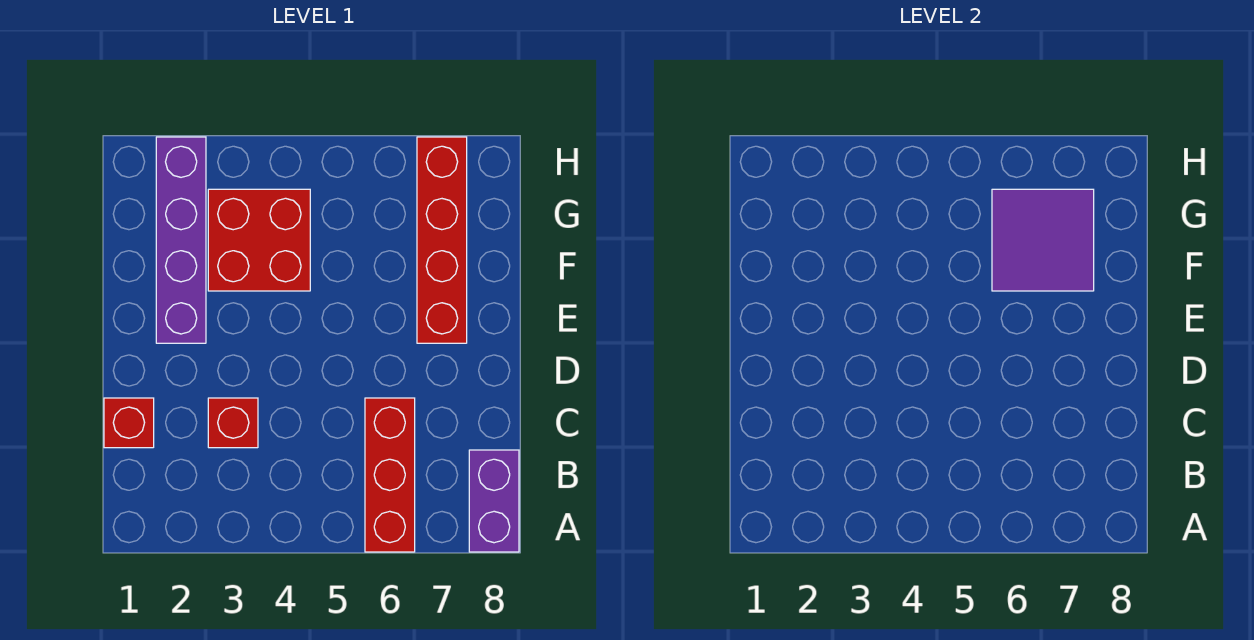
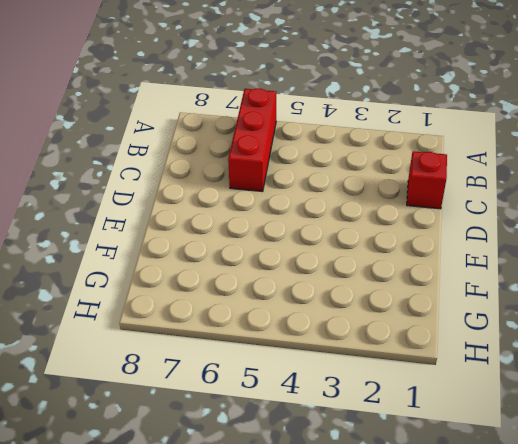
none -> purple brick A8:B8 level 1
none -> red brick C3 level 1

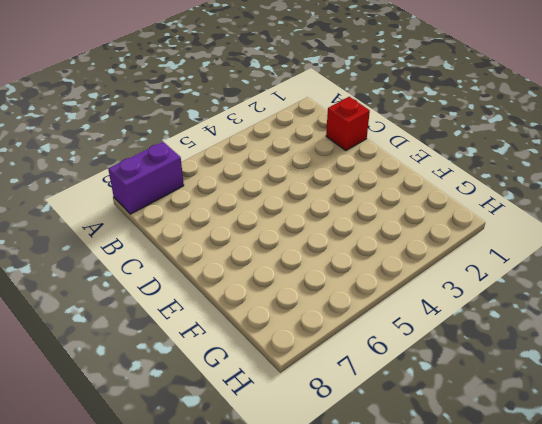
purple brick A7:A8 level 1 -> purple brick A8:B8 level 1
none -> red brick A6:C6 level 1
none -> red brick C3 level 1

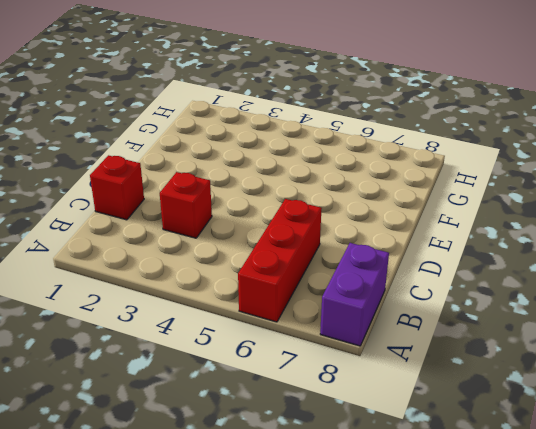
none -> purple brick E2:H2 level 1
none -> red brick E7:H7 level 1

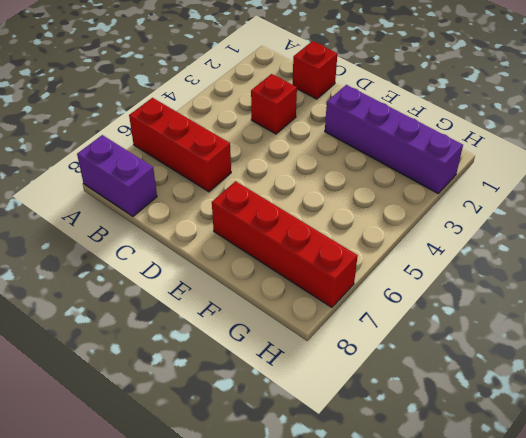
none -> red brick F3:G4 level 1
none -> purple tile F6:G7 level 2

